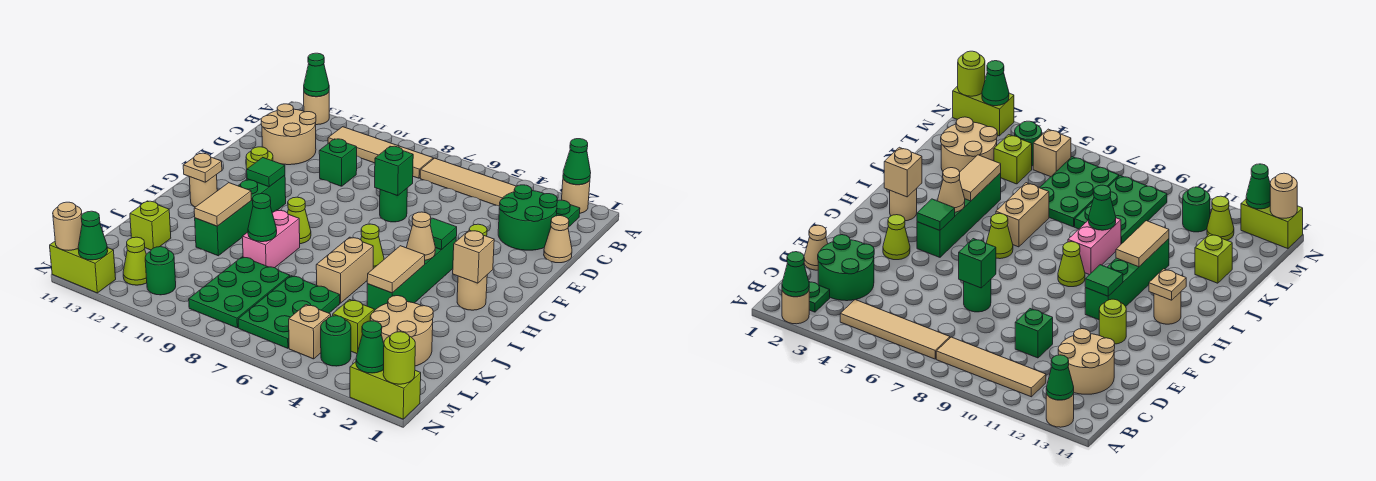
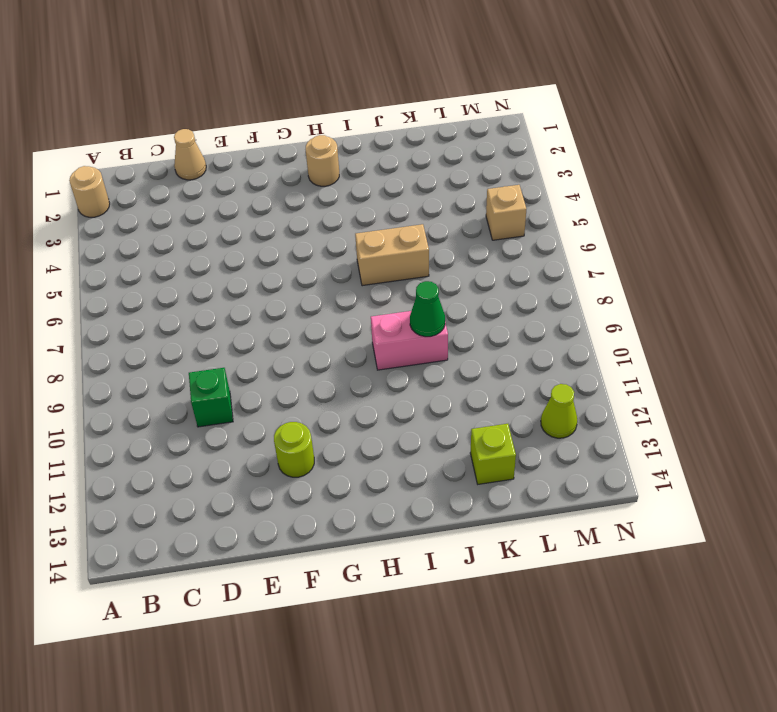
none -> tan round brick A13 level 1
none -> green plate B2 level 1
none -> tan tile B4:B7 level 1
none -> tan tile B8:B11 level 1

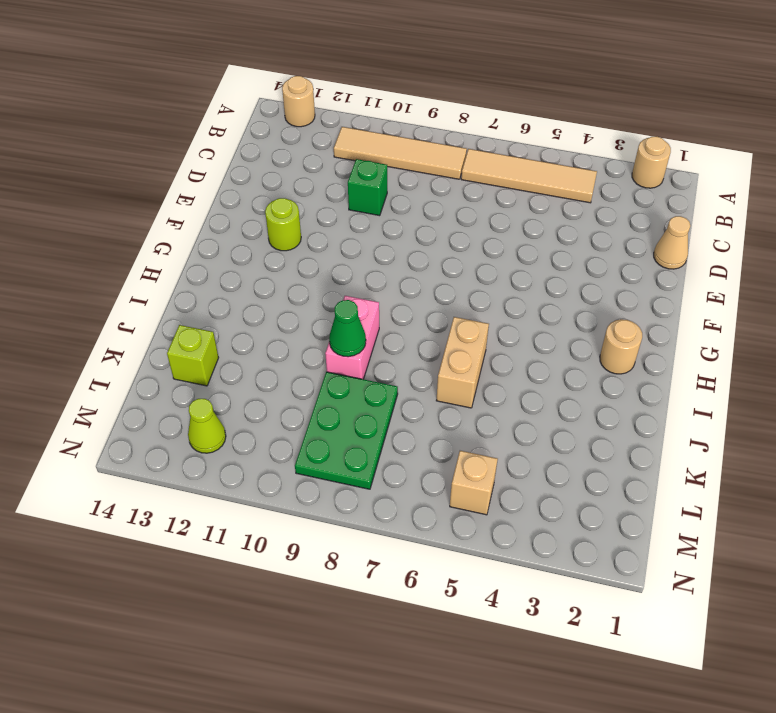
none -> green plate B2 level 1
none -> green round brick C2:D3 level 1
none -> tan round brick C12:D13 level 1
none -> green round brick E7 level 1

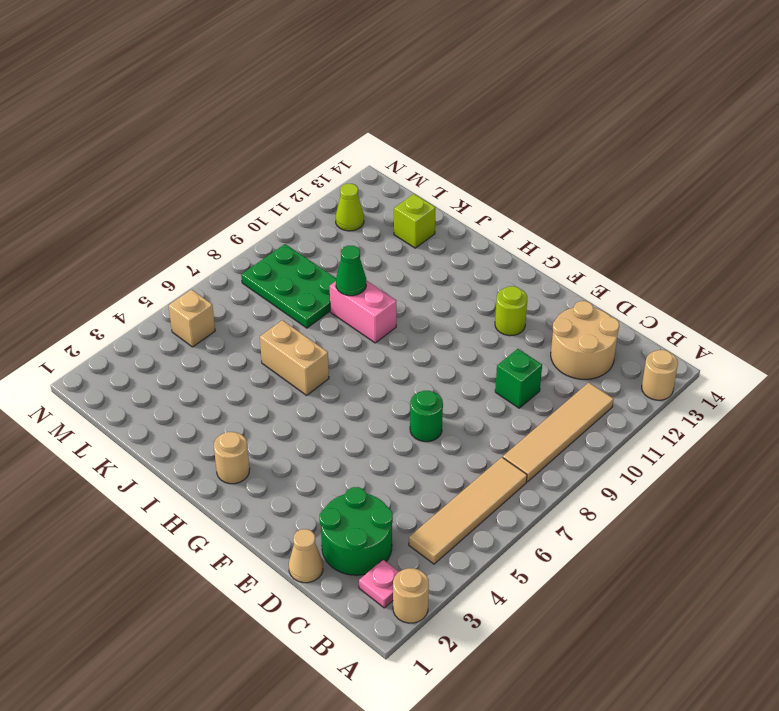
pink plate B2 level 1 -> green plate B2 level 1
none -> lime cone F3 level 1
none -> green brick G4:J4 level 1
none -> green brick G11:J11 level 1
none -> lime cone H6 level 1

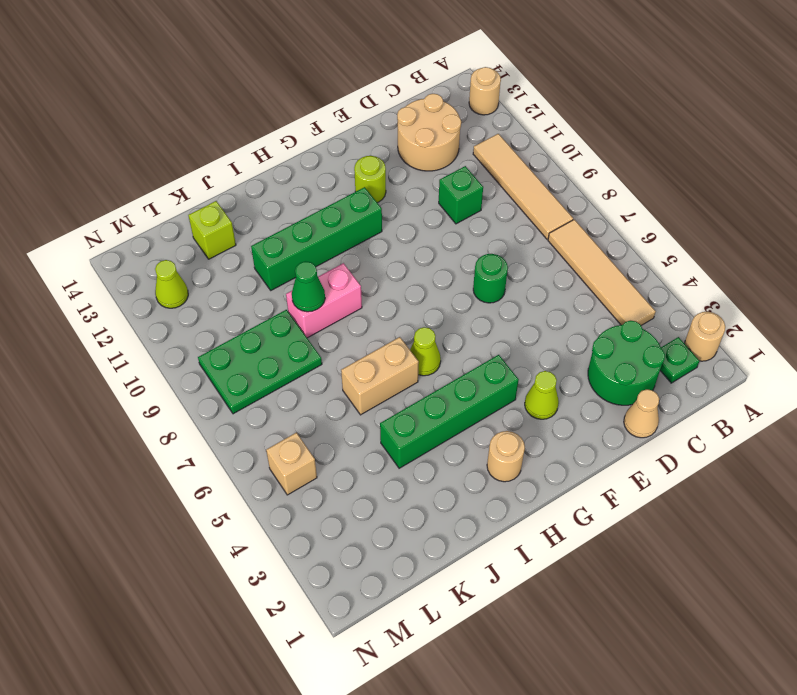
none -> lime cone H9 level 1
none -> tan round brick H13 level 1
none -> tan round brick K2:L3 level 1
none -> green plate K6:M7 level 1

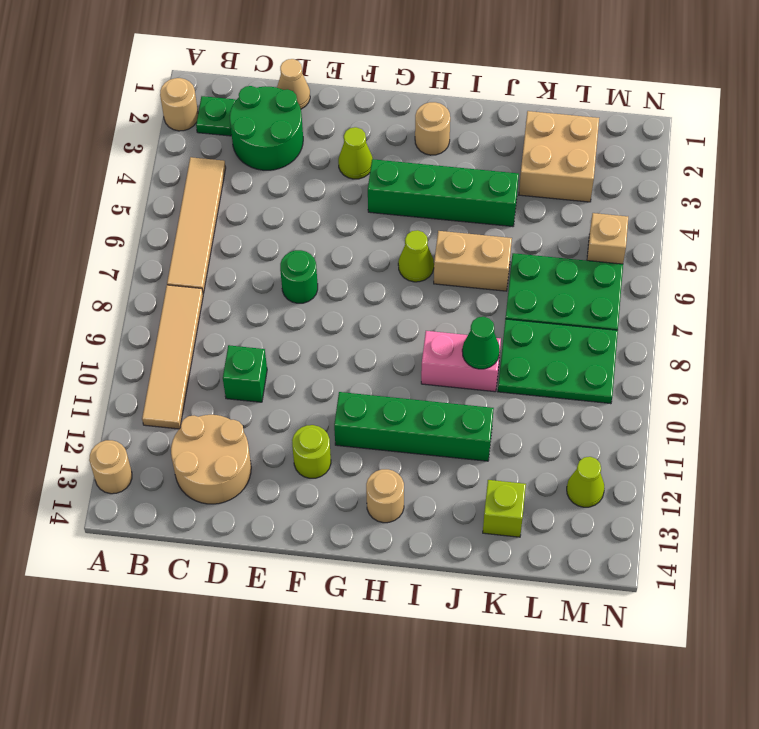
tan brick K2:L3 level 1 -> tan round brick K2:L3 level 1
none -> lime cone H9 level 1
none -> lime brick L4 level 1
none -> green round brick M4 level 1
none -> green round brick M11 level 1

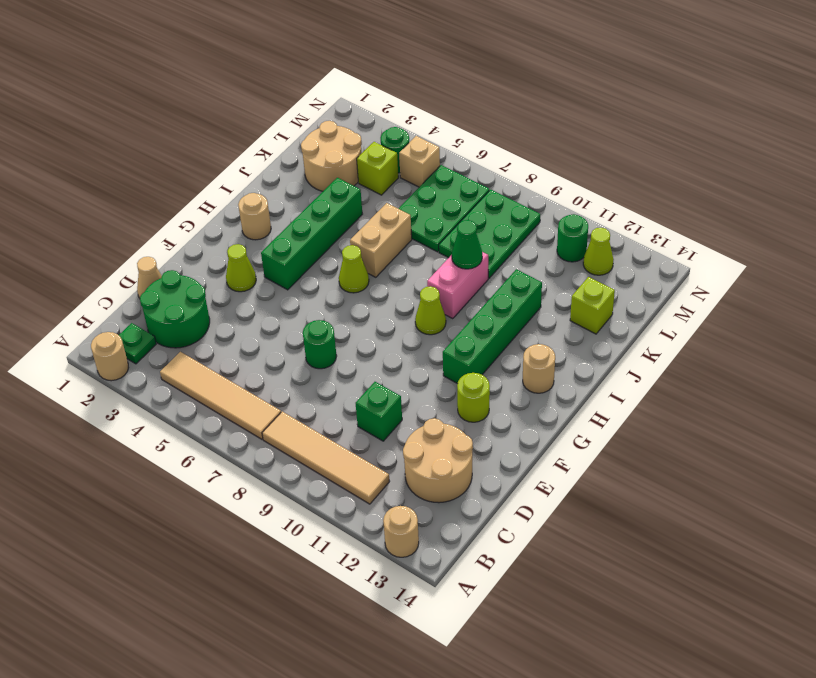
none -> lime brick N1:N2 level 1
none -> lime brick N13:N14 level 1
none -> green cone A2 level 2
none -> green cone A13 level 2

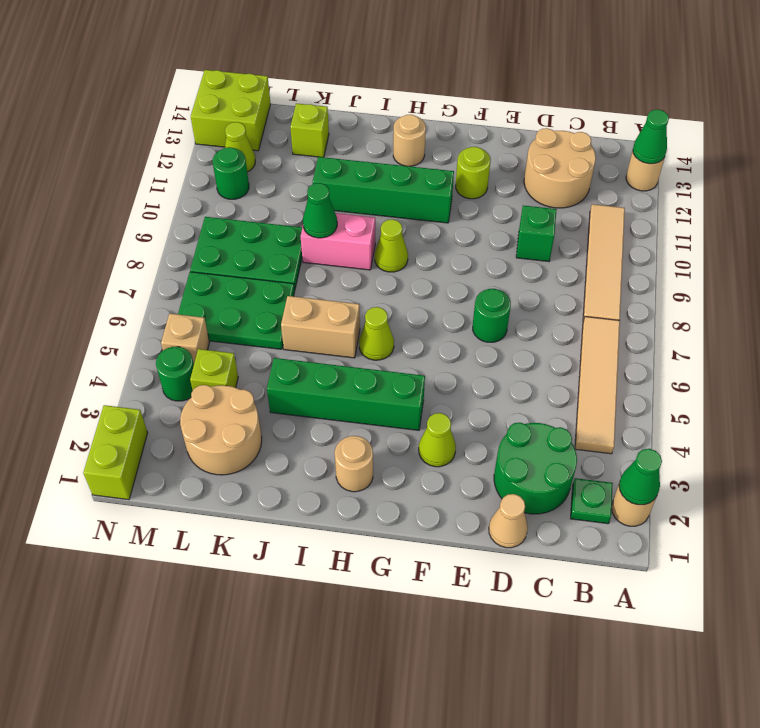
lime brick M13:N14 level 1 -> lime brick N13:N14 level 1
none -> green brick E7 level 2
none -> green tile G4 level 2
none -> green tile G11 level 2
none -> tan brick H2 level 2

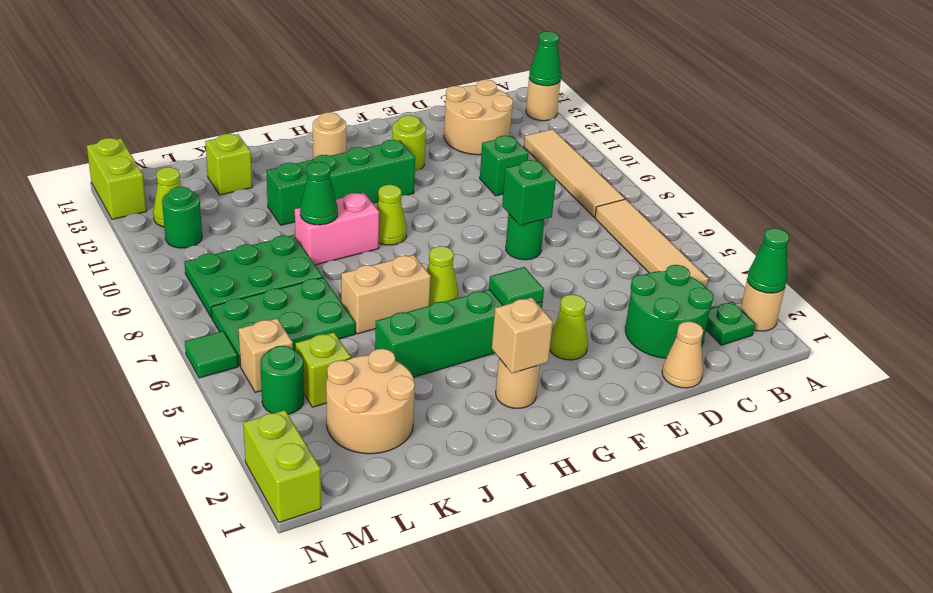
green tile N6 level 1 -> green tile G11 level 2
none -> tan cone H4 level 2
none -> tan plate H13 level 2
none -> tan tile I4:J4 level 2
none -> tan tile I11:J11 level 2

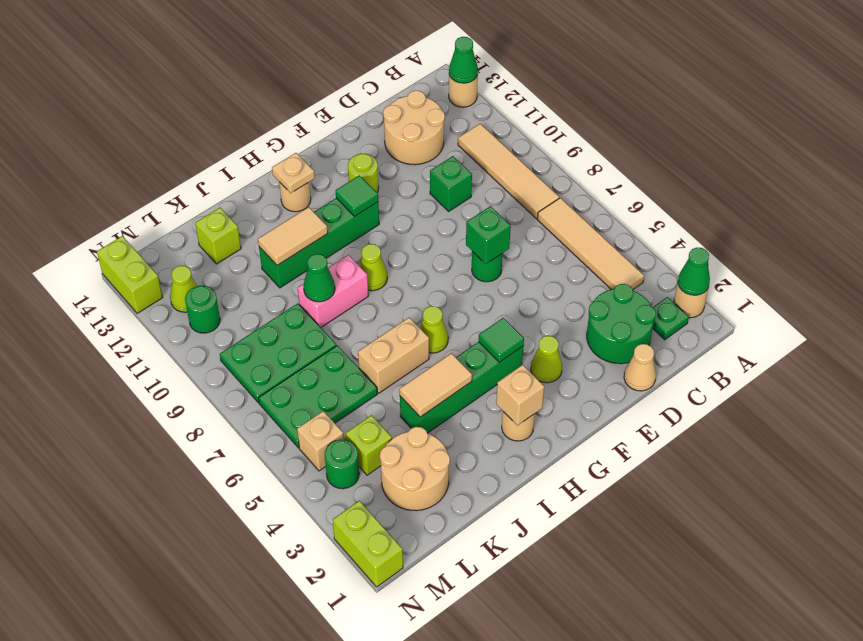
none -> tan cone H4 level 2
none -> lime round brick N1 level 2
none -> green cone N2 level 2
none -> green cone N13 level 2

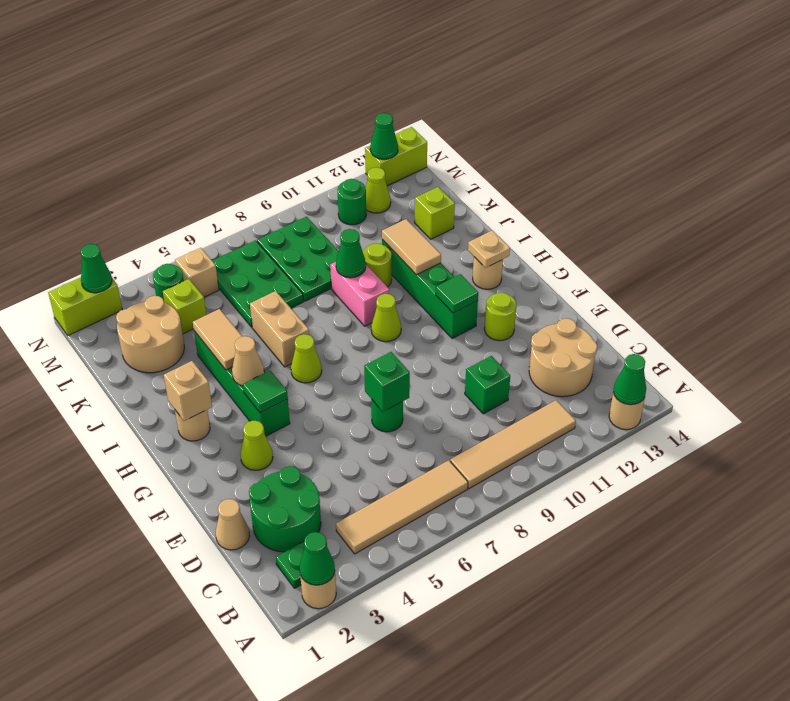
lime round brick J10 level 1 -> lime round brick N1 level 2
none -> tan round brick N14 level 2

